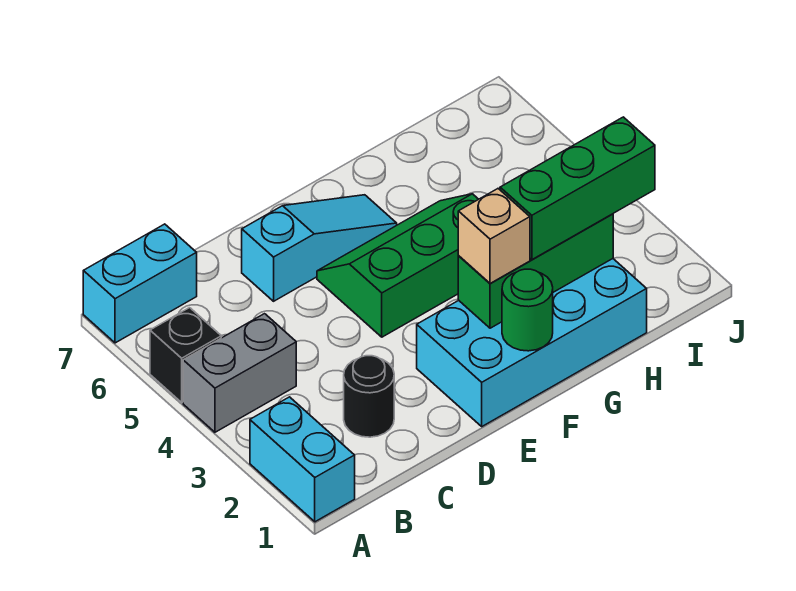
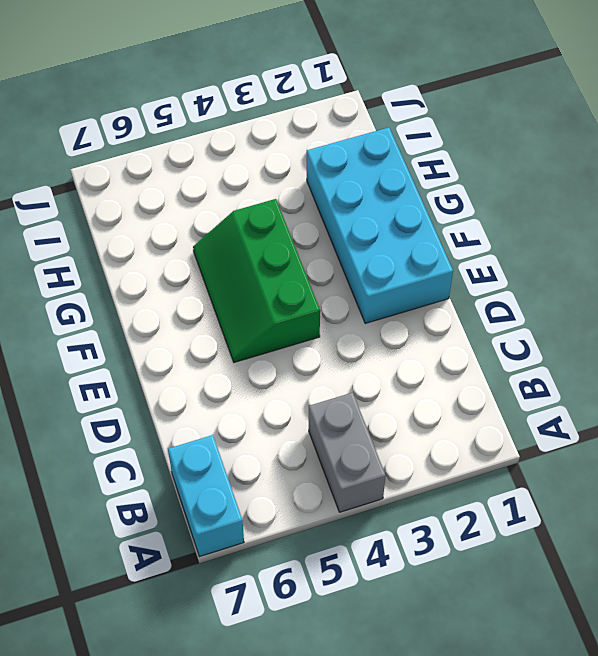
none -> cyan brick A1:A2 level 1
none -> black brick A5 level 1
none -> black round brick C2 level 1

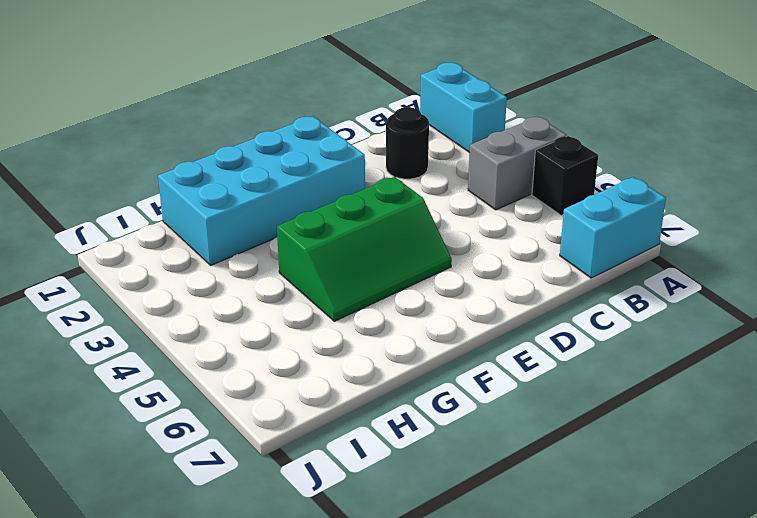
none -> cyan slope D6:F6 level 1 top D
none -> green round brick F1 level 2
none -> green brick F2:H2 level 2

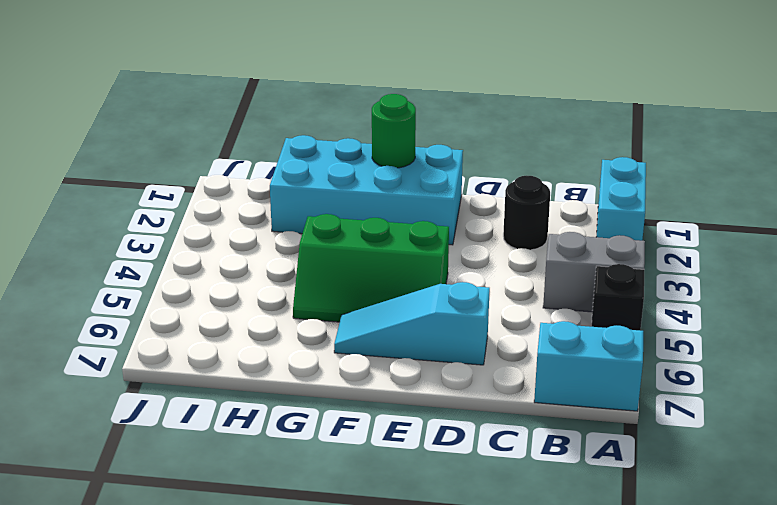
none -> green brick F2:H2 level 2
none -> tan brick F2 level 3
none -> green brick G2:I2 level 3

